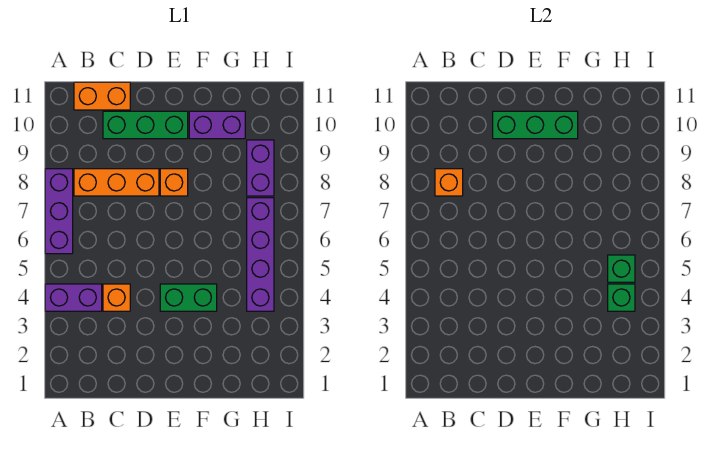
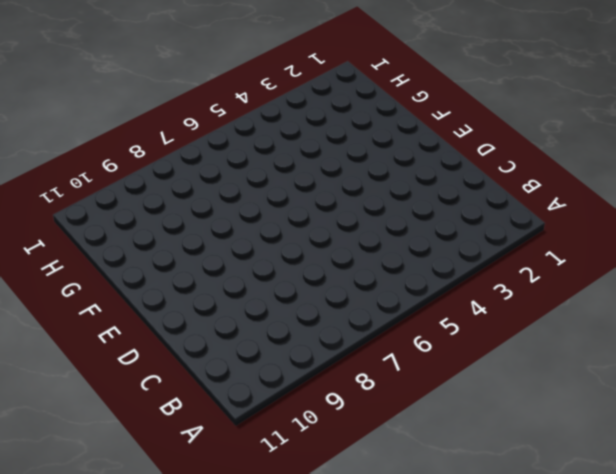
none -> purple brick A4:B4 level 1
none -> purple brick A6:A8 level 1
none -> orange brick B8:D8 level 1

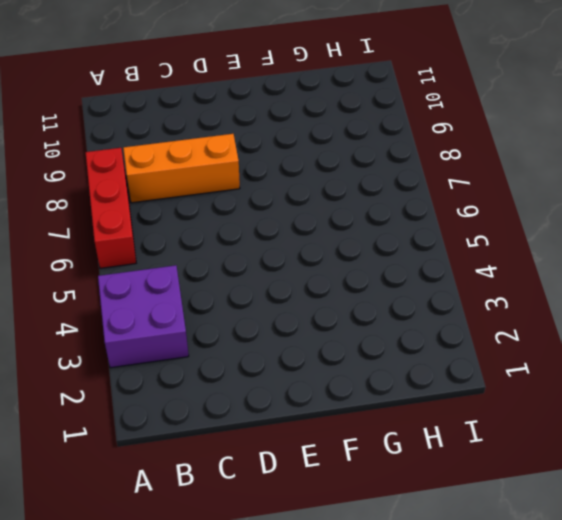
purple brick A3:B4 level 1 -> purple brick A4:B4 level 1
red brick A6:A8 level 1 -> purple brick A6:A8 level 1
none -> orange brick B11:C11 level 1
none -> orange brick C4 level 1
none -> green brick C10:E10 level 1

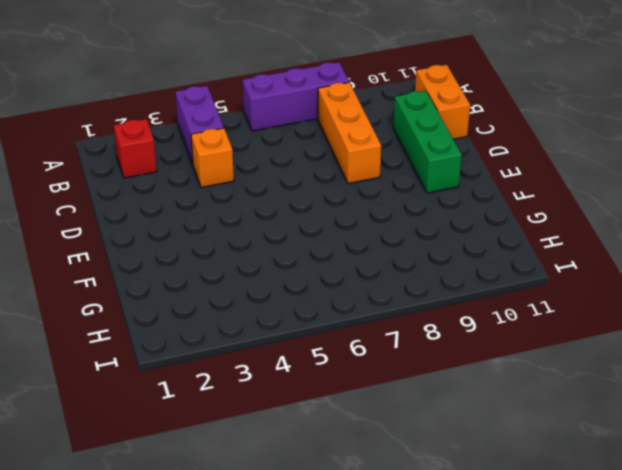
red brick B2 level 1 -> none
none -> green brick E4:F4 level 1
none -> orange brick E8 level 1
none -> purple brick F10:G10 level 1

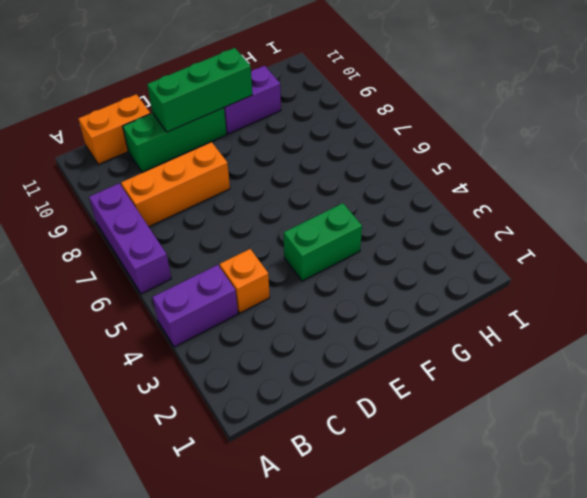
none -> orange brick E8 level 1
none -> purple brick H4:H7 level 1
none -> purple brick H8:H9 level 1

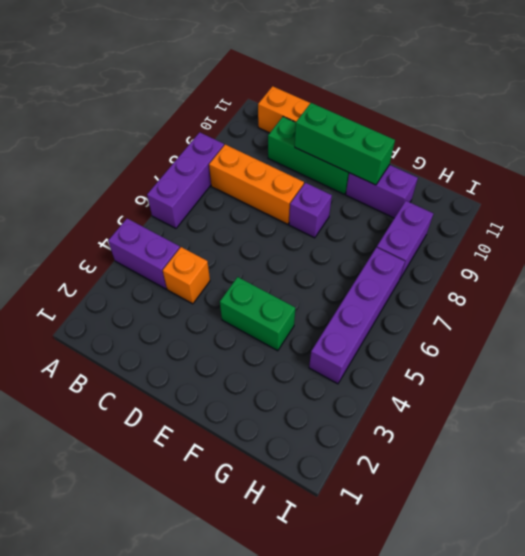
purple brick E8 level 1 -> orange brick E8 level 1
none -> orange brick B8 level 2
none -> green brick H4 level 2
none -> green brick H5 level 2

